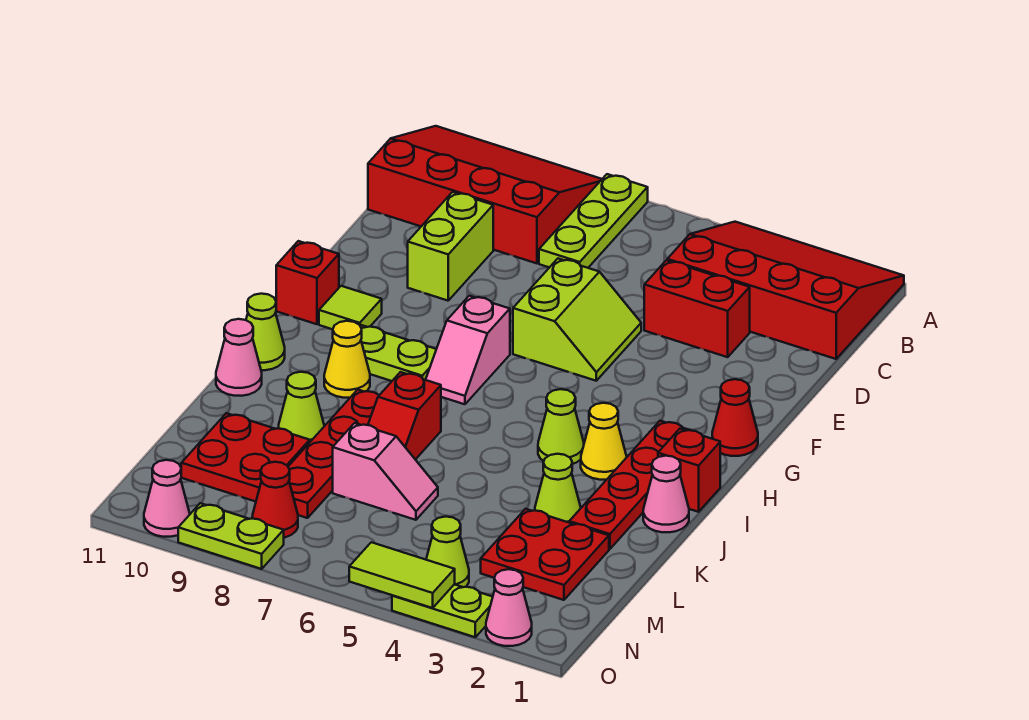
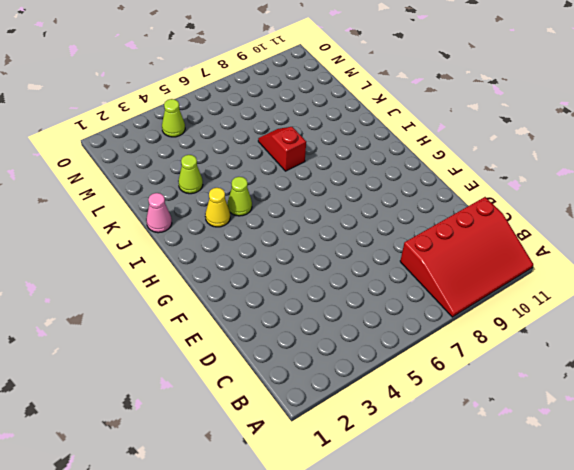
none -> red slope A1:C4 level 1 top C
none -> lime plate A7:C7 level 1
none -> red brick D3:D4 level 1
none -> lime brick D9:E9 level 1

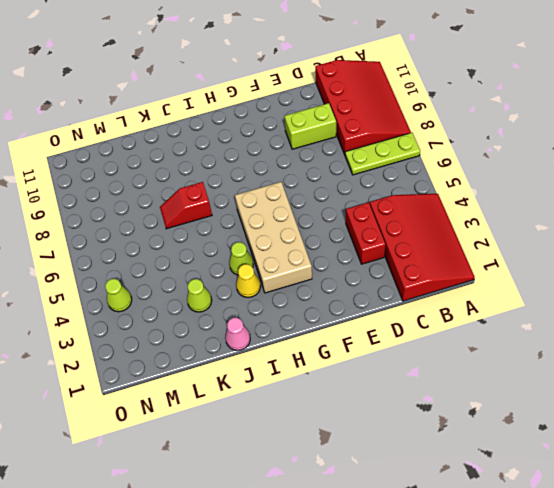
tan brick G3:H6 level 1 -> none
none -> lime slope E5:F6 level 1 top 6
none -> red cone G1 level 1
none -> pink slope G7:H7 level 1 top G
none -> lime tile G10 level 1

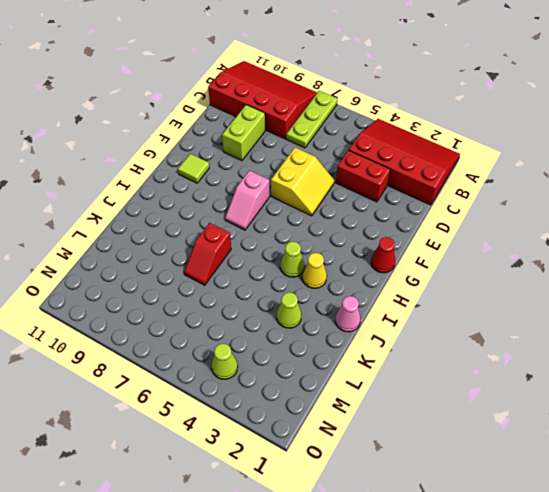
yellow slope E5:F6 level 1 top 6 -> lime slope E5:F6 level 1 top 6
none -> red brick G11 level 1
none -> red plate H2:K2 level 1
none -> lime plate H8:H9 level 1
none -> red brick I1 level 1

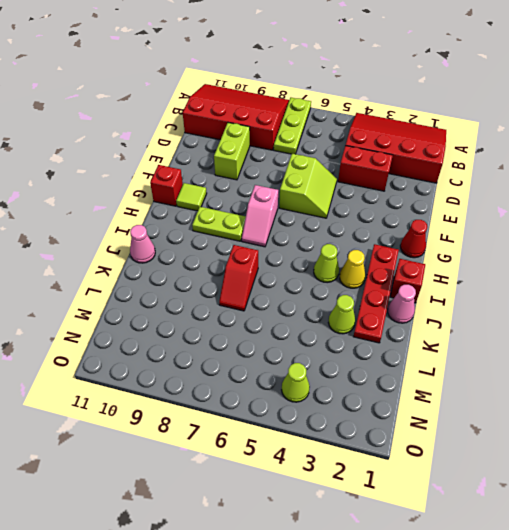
none -> yellow cone I9 level 1
none -> lime cone I11 level 1
none -> red plate J8:M8 level 1
none -> lime cone K9 level 1

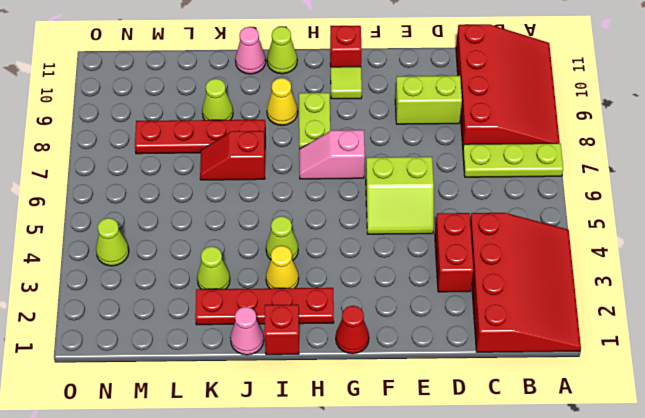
none -> red plate L2:M3 level 1
none -> pink slope L6:L7 level 1 top 7
none -> red plate L9:M10 level 1
none -> red cone N8 level 1

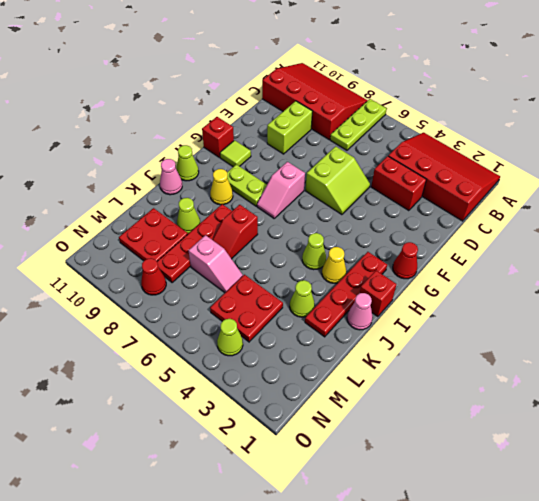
red plate L4:M5 level 1 -> red plate L2:M3 level 1
none -> pink cone O2 level 1
none -> lime plate O3:O4 level 1
none -> lime plate O8:O9 level 1
none -> pink cone O10 level 1

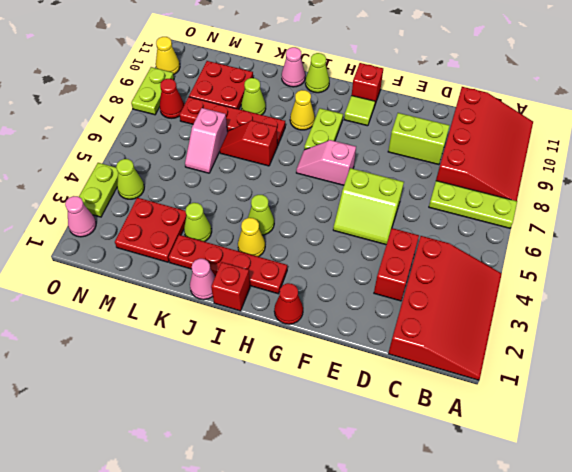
yellow cone O10 level 1 -> pink cone O10 level 1
none -> lime tile O4:O5 level 2

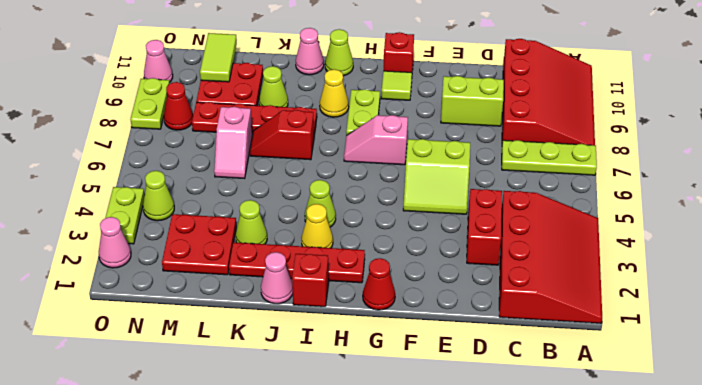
lime tile M10:M11 level 2 -> lime tile O4:O5 level 2

